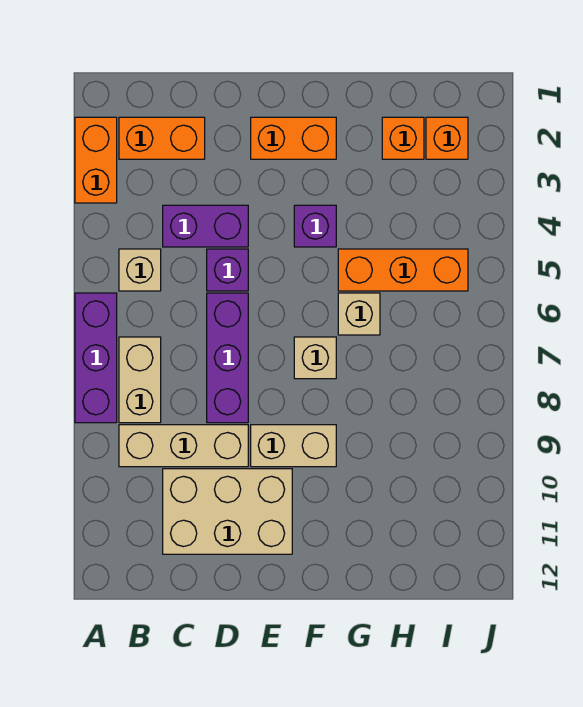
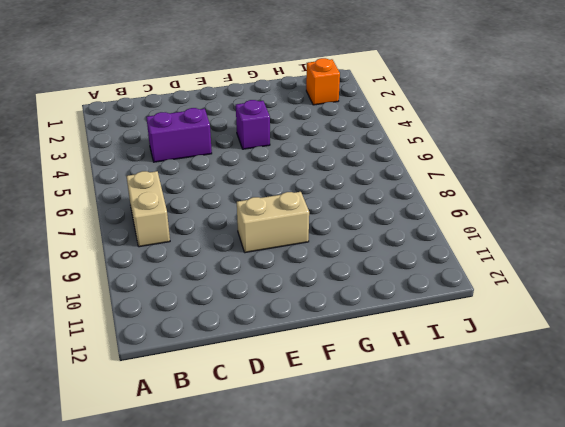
none -> orange brick A2:A3 level 1
none -> purple brick A6:A8 level 1
none -> orange brick B2:C2 level 1

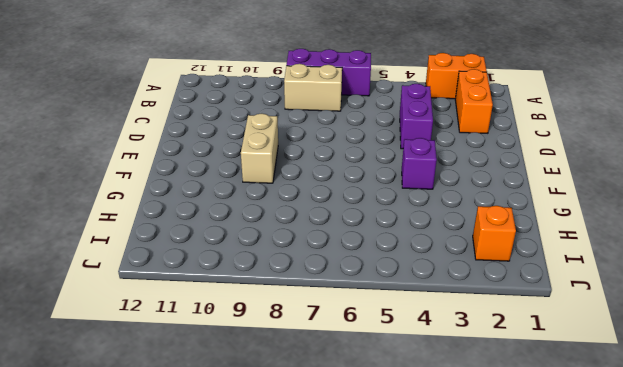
none -> tan brick B5 level 1
none -> tan brick B9:D9 level 1
none -> tan brick C10:E11 level 1

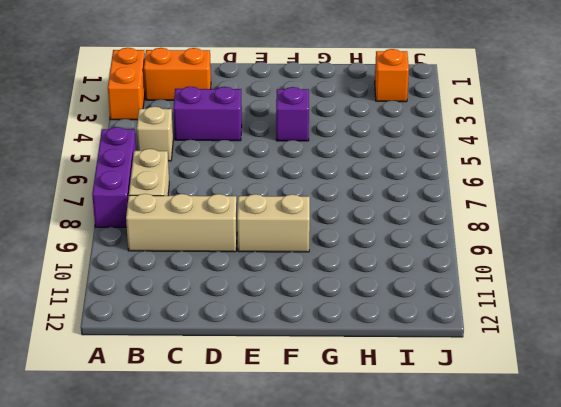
none -> tan brick C10:E11 level 1
none -> purple brick D5 level 1
none -> purple brick D6:D8 level 1

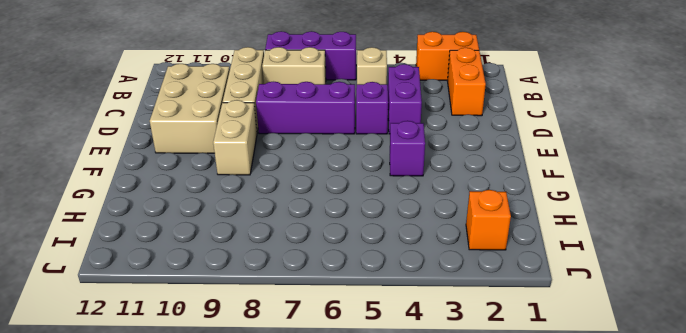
none -> orange brick E2:F2 level 1
none -> tan brick F7 level 1
none -> orange brick G5:I5 level 1

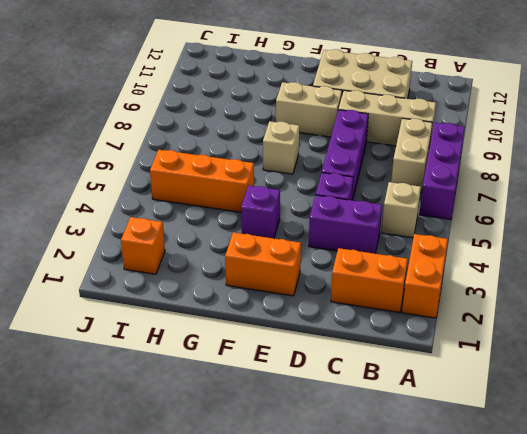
none -> tan brick G6 level 1
none -> orange brick H2 level 1

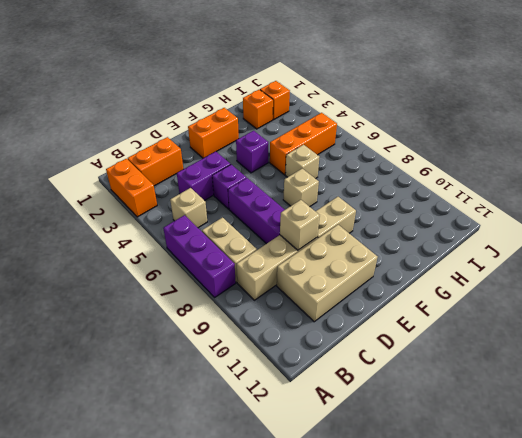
tan brick D9 level 2 -> none

